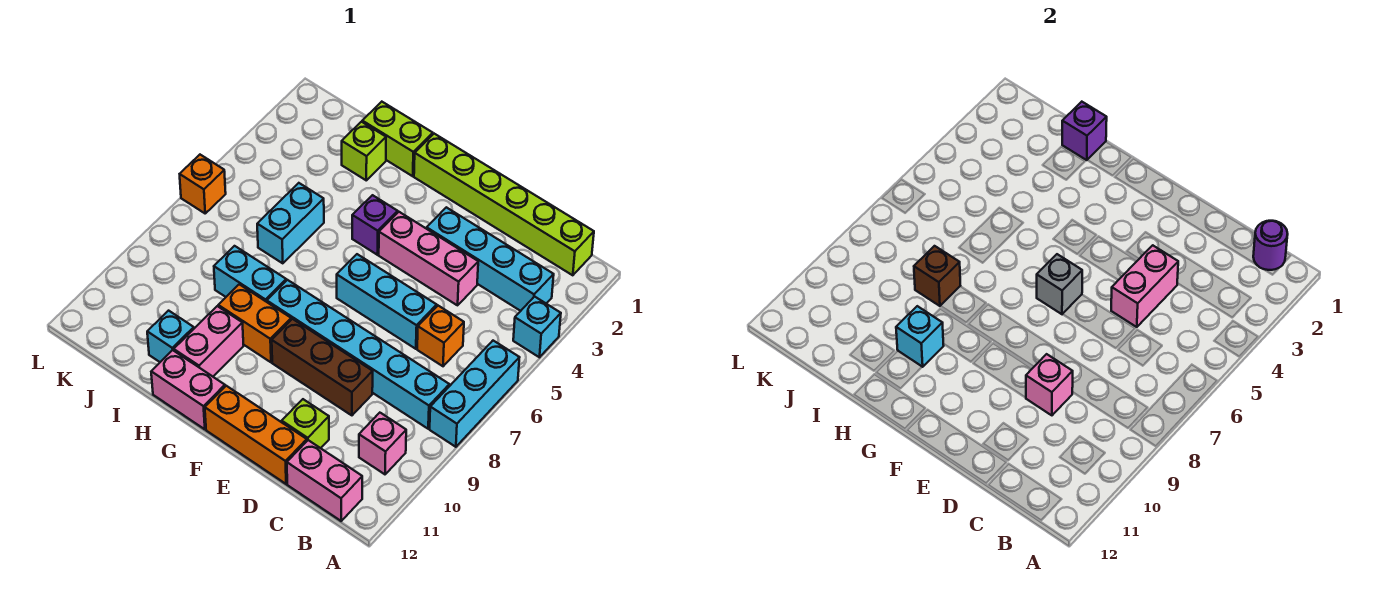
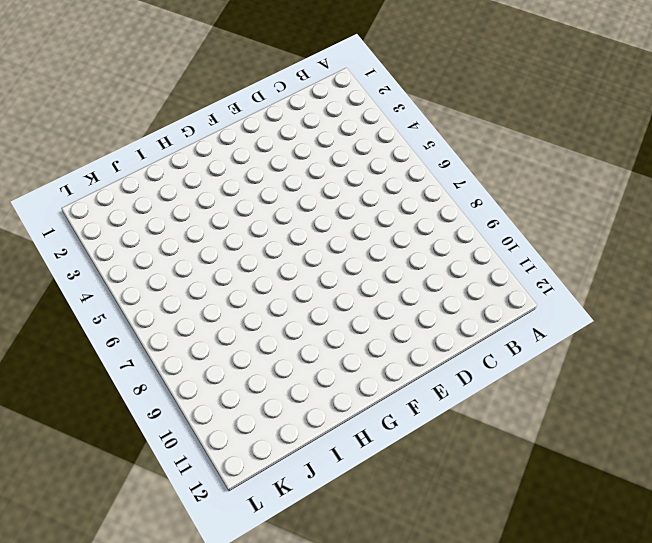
none -> cyan brick A4 level 1
none -> cyan brick A6:A8 level 1
none -> lime brick B1:G1 level 1
none -> cyan brick B3:E3 level 1

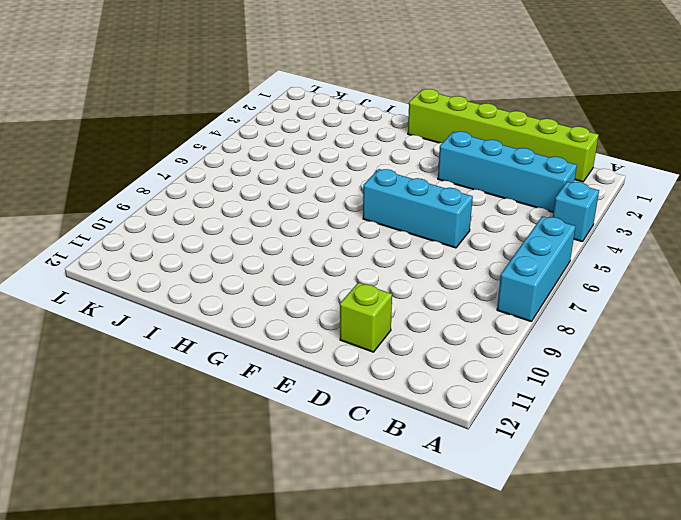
none -> cyan brick B8:G8 level 1
none -> pink brick B10 level 1
none -> pink brick B12:C12 level 1
none -> orange brick C6 level 1

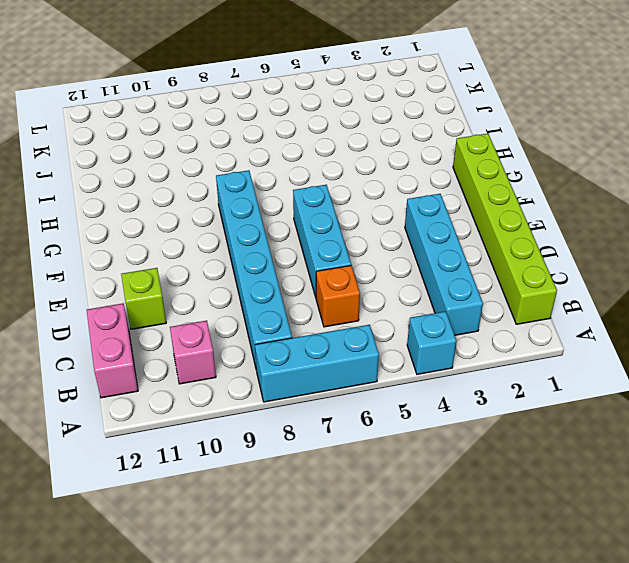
none -> pink brick D4:F4 level 1
none -> brown brick D9:F9 level 1
none -> orange brick D12:F12 level 1
none -> purple brick G4 level 1

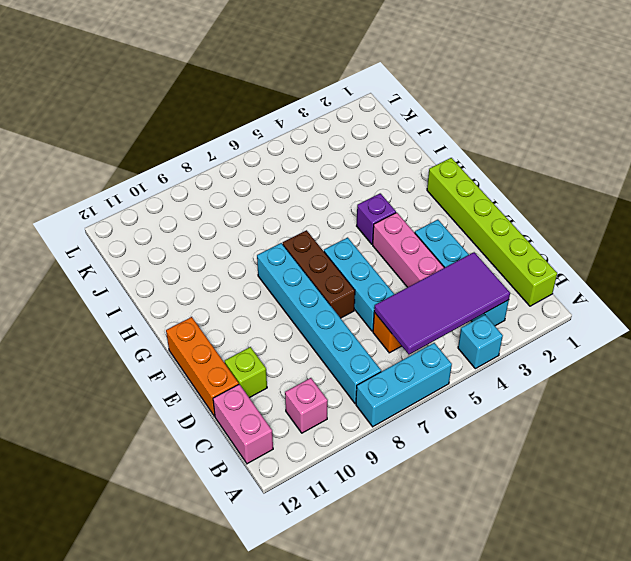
purple tile B3:C6 level 2 -> none
brown brick E7:G7 level 1 -> brown brick D9:F9 level 1
none -> orange brick G9:H9 level 1
none -> pink brick G12:H12 level 1
none -> lime brick H1:I1 level 1
none -> cyan brick H8:I8 level 1

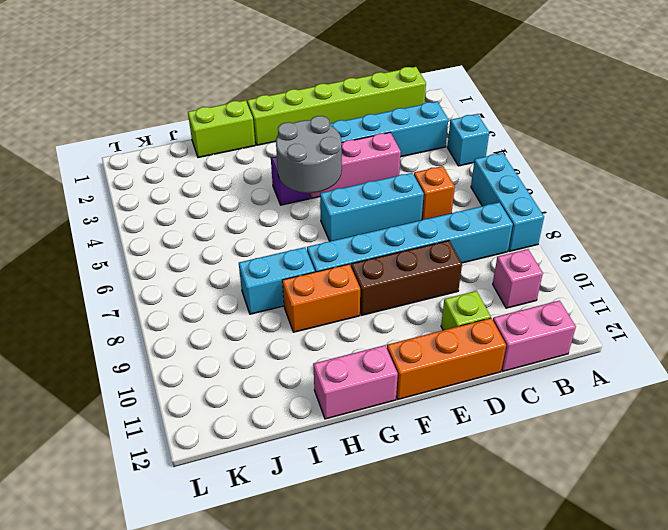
grey round brick F4:G5 level 2 -> none
none -> pink brick H10:H11 level 1
none -> lime brick I2 level 1
none -> cyan brick I5:I6 level 1
none -> cyan brick I11 level 1

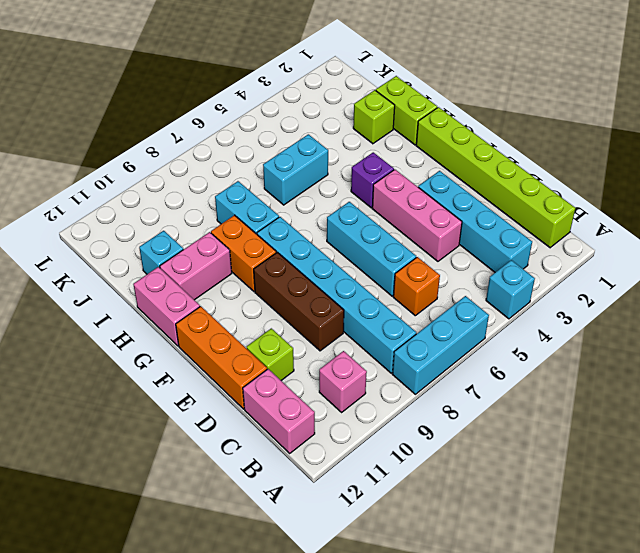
none -> orange brick L6 level 1
none -> purple round brick B1 level 2
none -> pink brick D4:D5 level 2
none -> pink brick D9 level 2

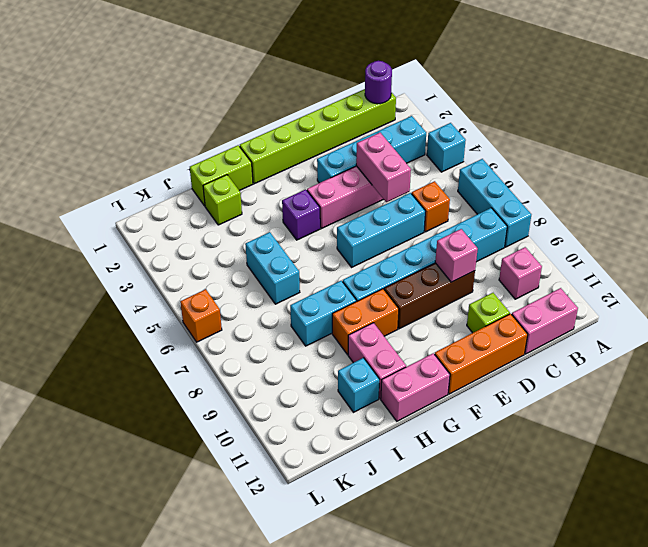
none -> grey brick F6 level 2
none -> cyan brick H10 level 2
none -> purple brick I1 level 2
none -> brown brick I8 level 2

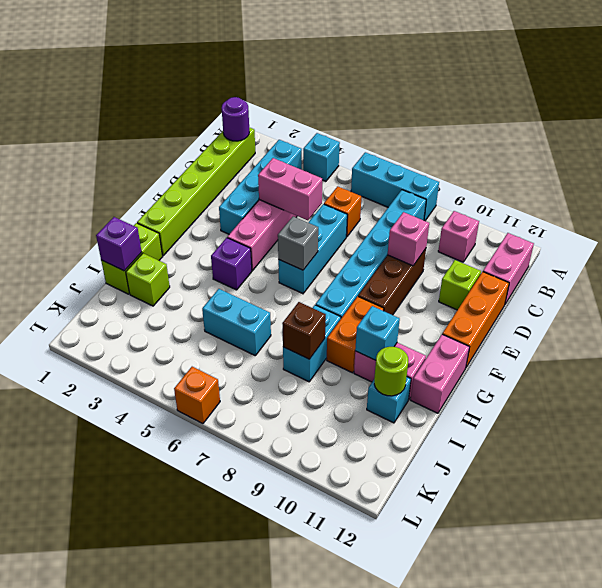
lime round brick I11 level 2 -> none

